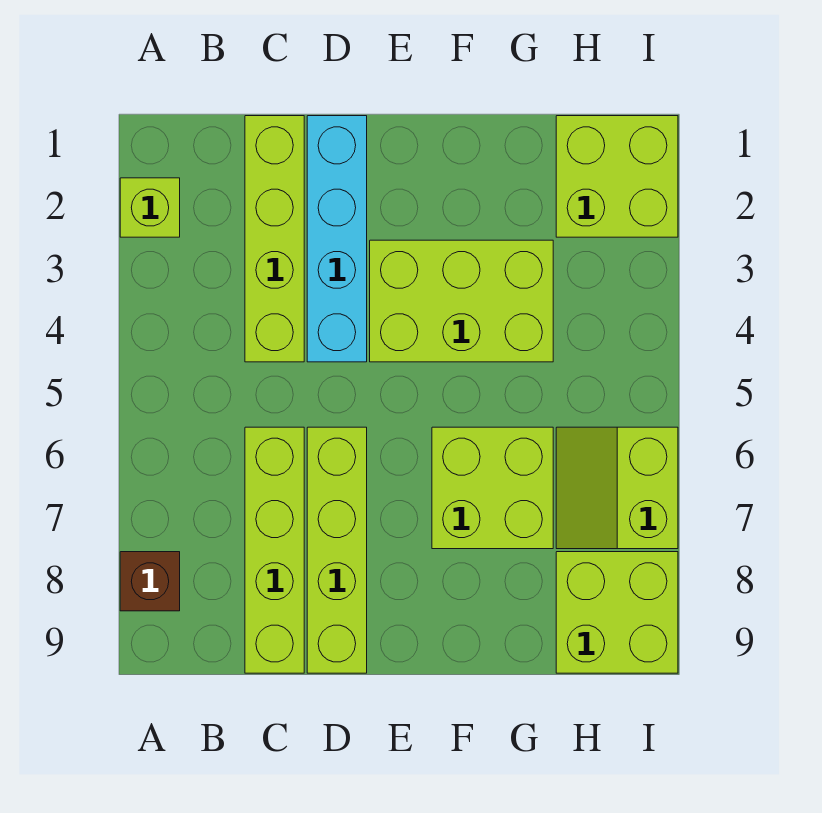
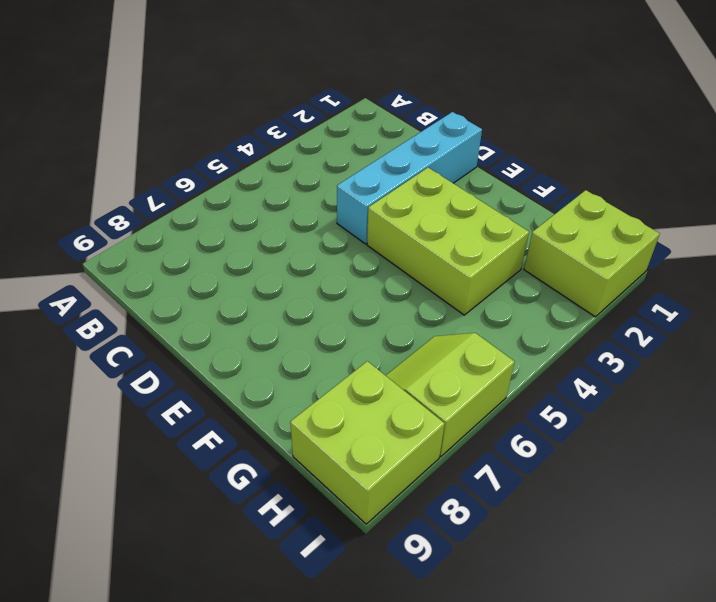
none -> lime brick A2 level 1
none -> brown brick A8 level 1

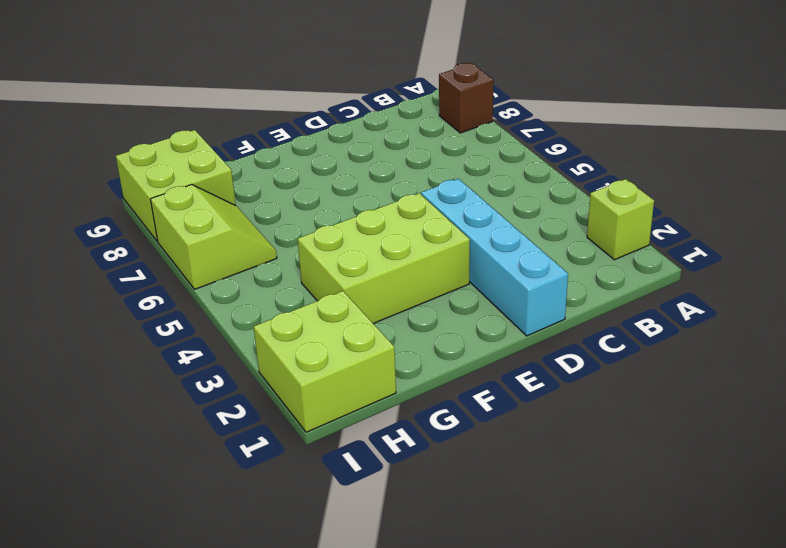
none -> lime brick C1:C4 level 1
none -> lime brick C6:C9 level 1

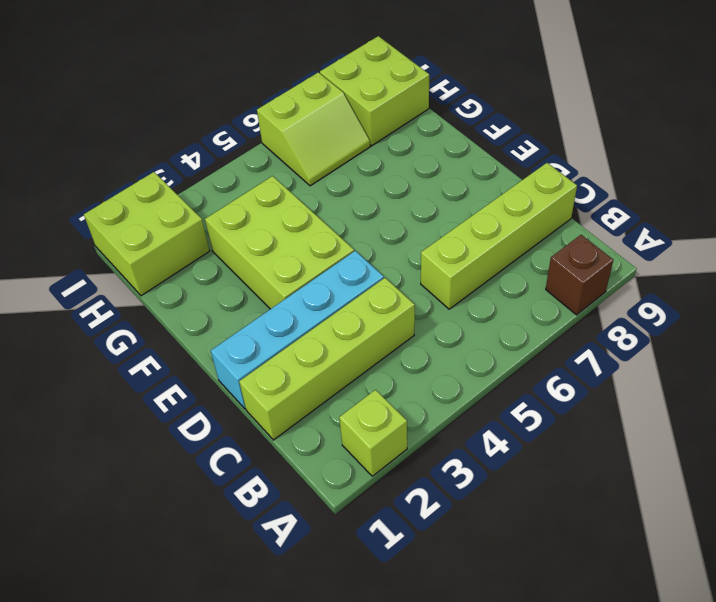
none -> lime brick D6:D9 level 1
none -> lime brick F6:G7 level 1

